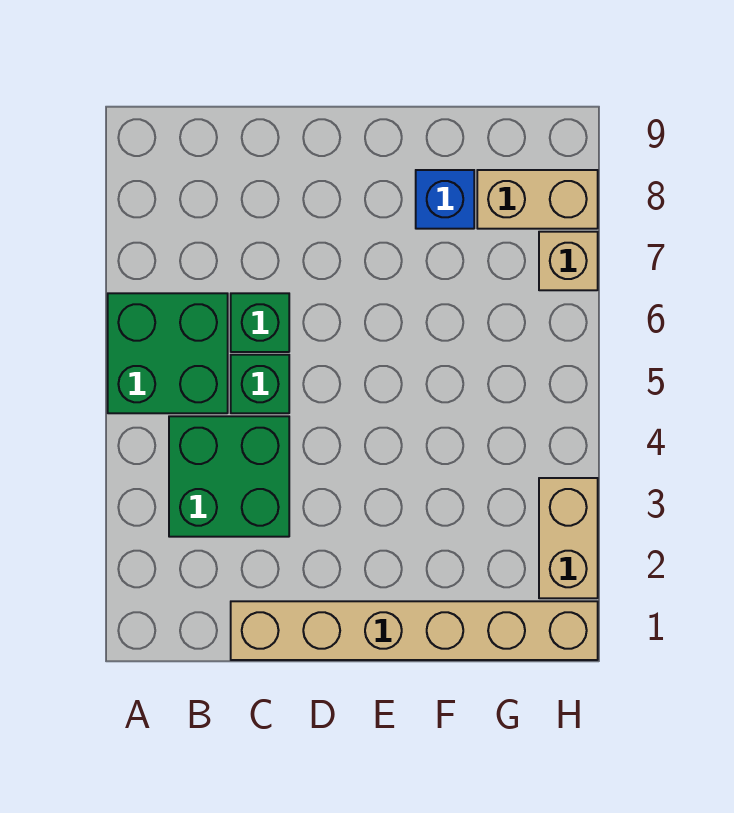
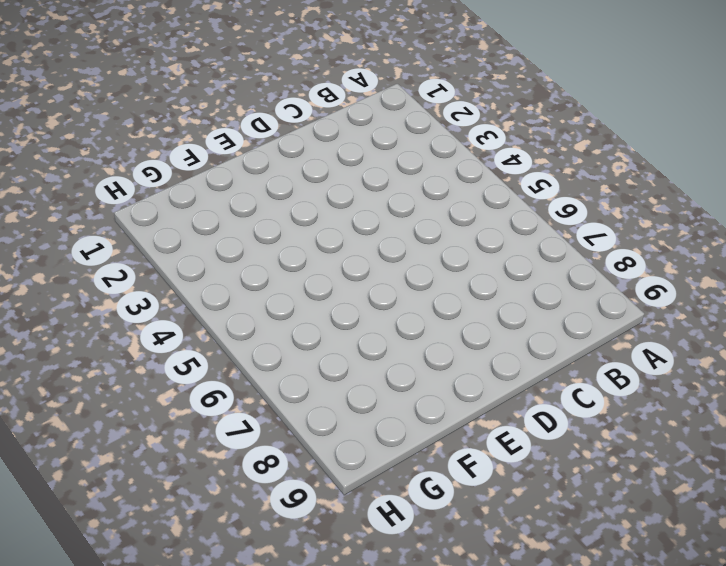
none -> green brick A5:B6 level 1
none -> green brick B3:C4 level 1

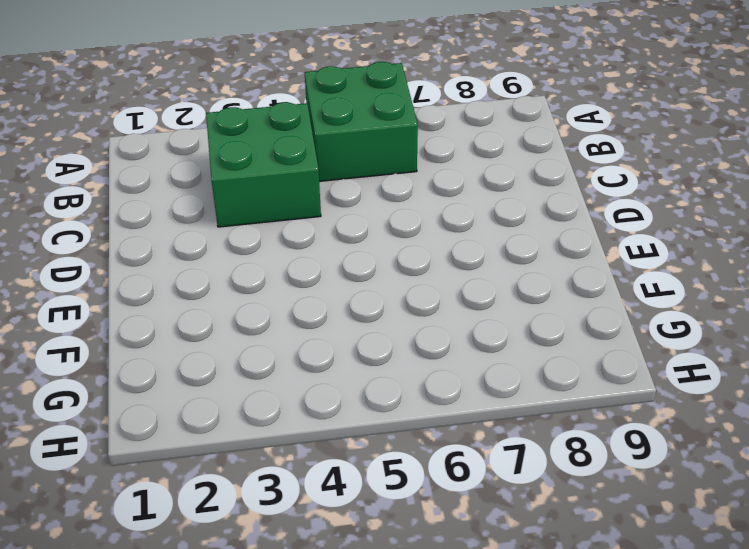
none -> tan brick C1:H1 level 1
none -> green brick C5 level 1

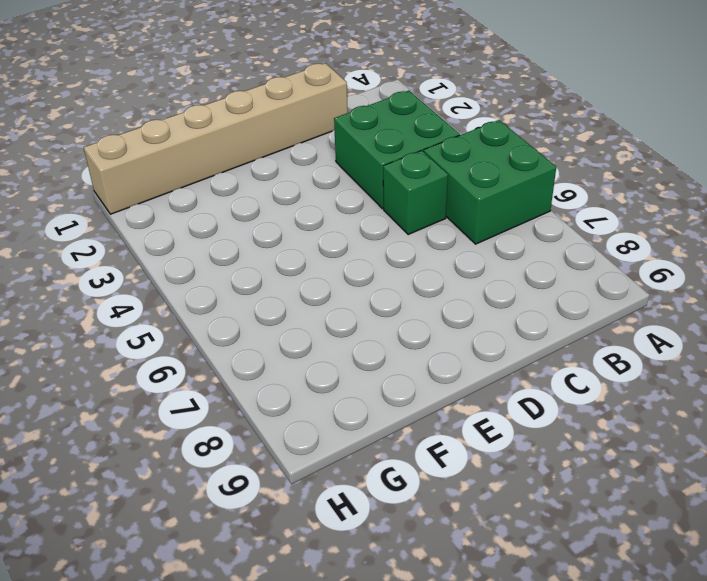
none -> green brick C6 level 1
none -> blue brick F8 level 1

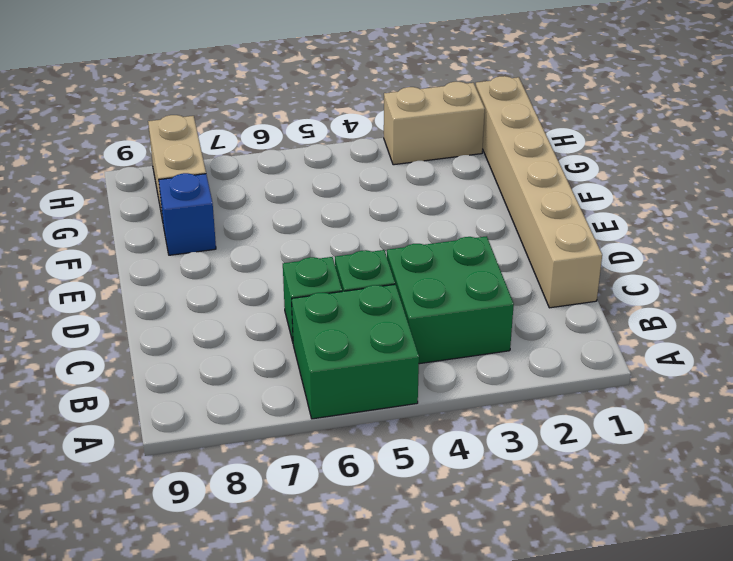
none -> tan brick H7 level 1

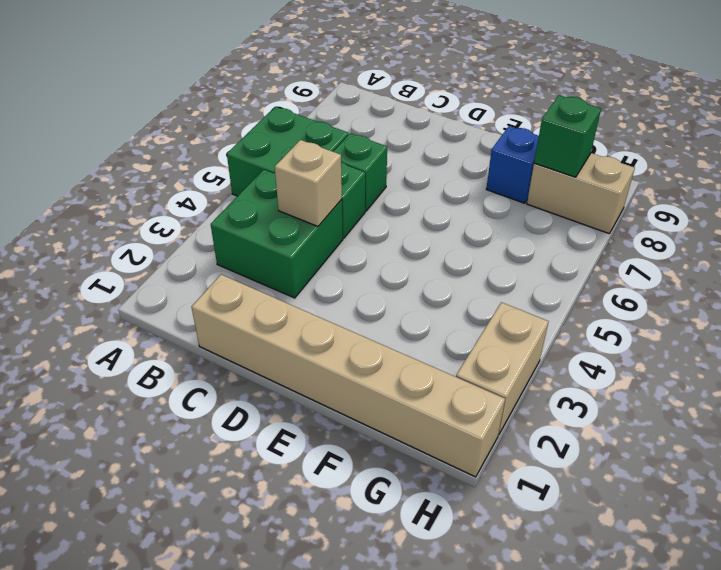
tan brick C4 level 2 -> tan brick H7 level 1
green brick G8 level 2 -> none

